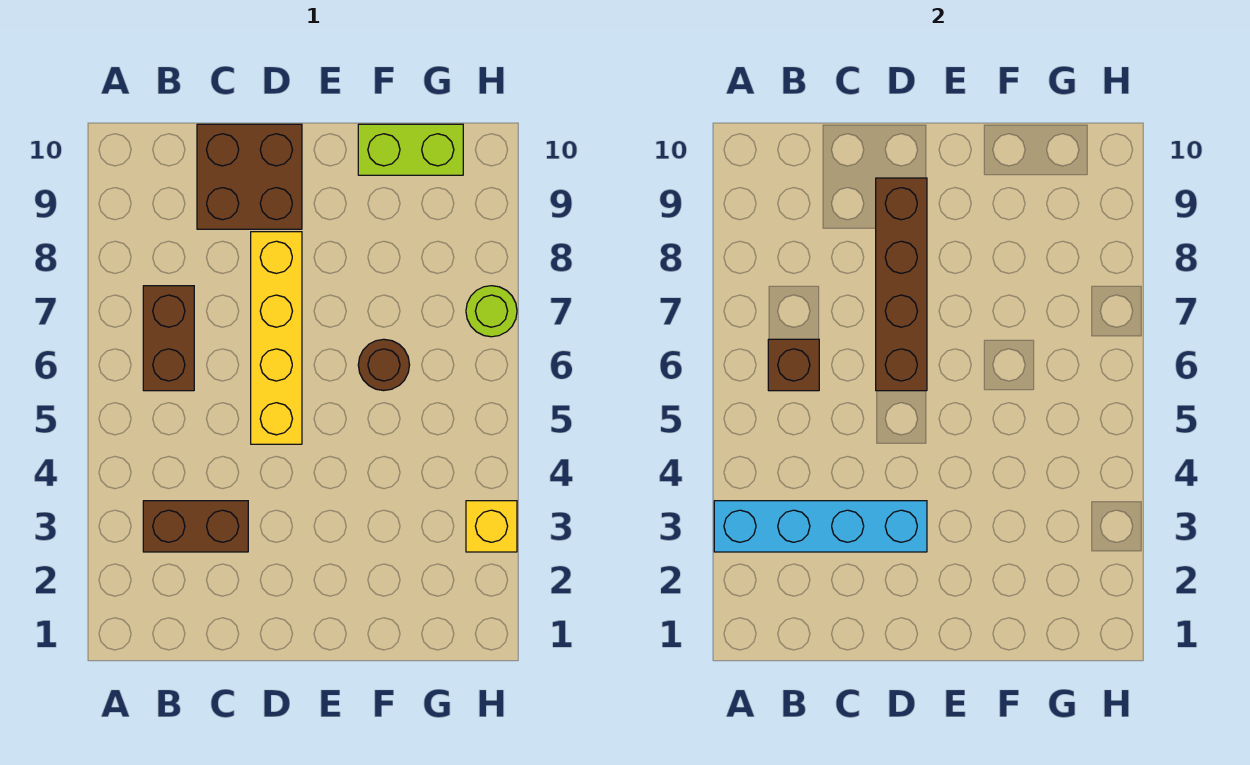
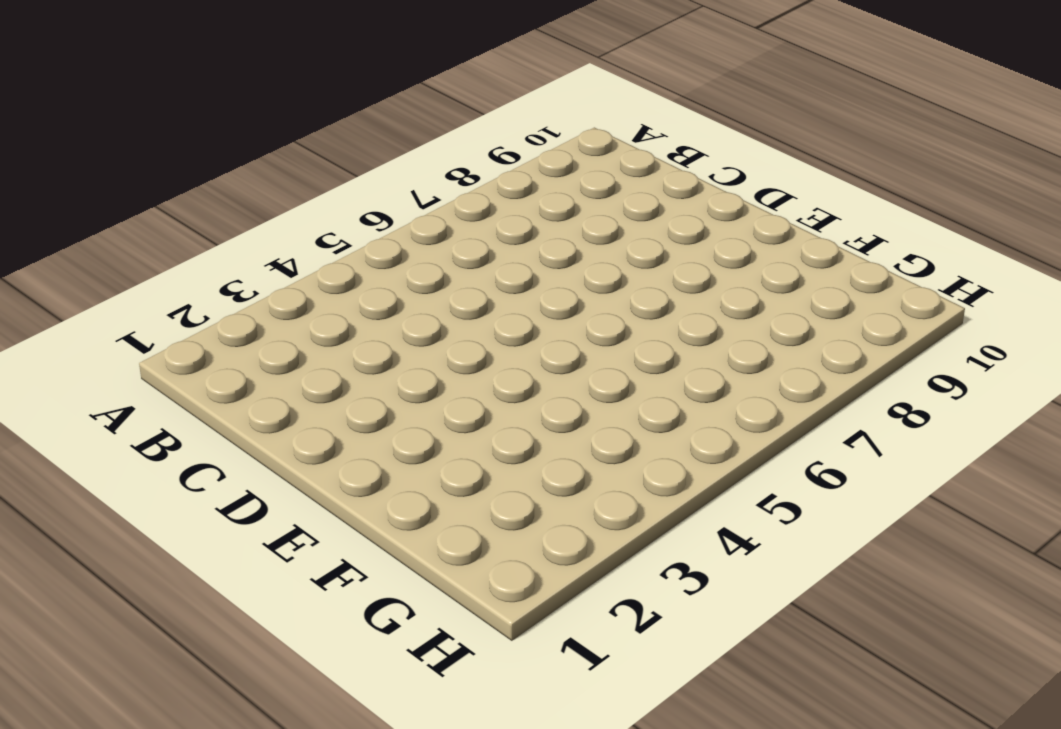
none -> brown brick B3:C3 level 1
none -> brown brick B6:B7 level 1

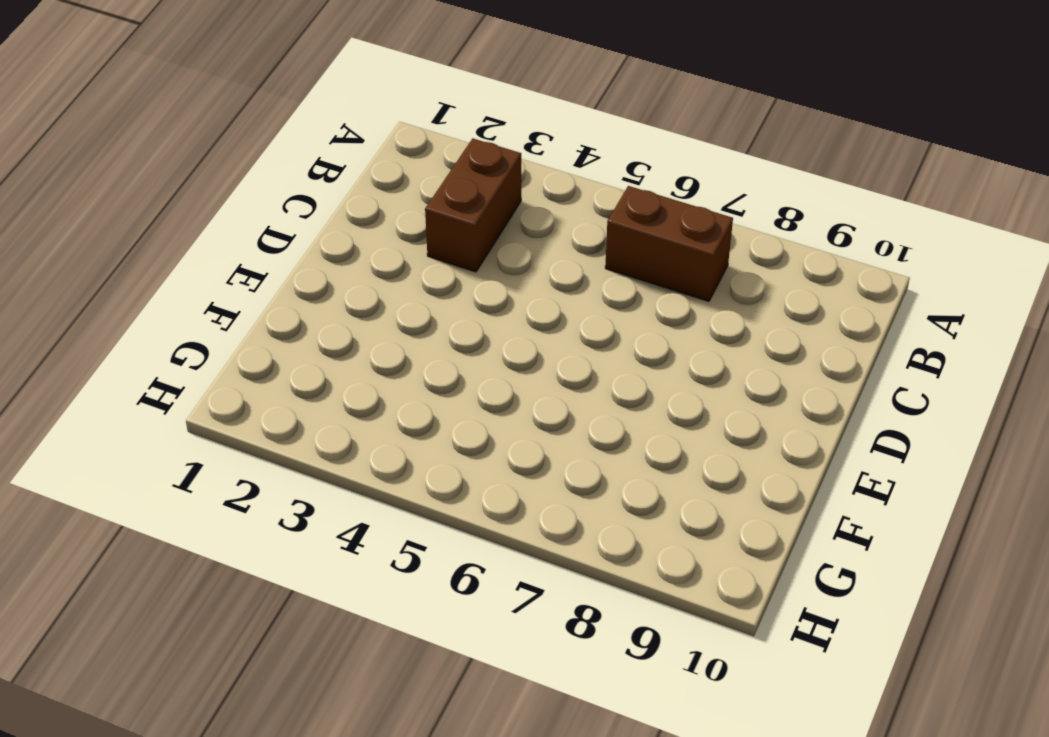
none -> brown brick C9:D10 level 1
none -> yellow brick D5:D8 level 1

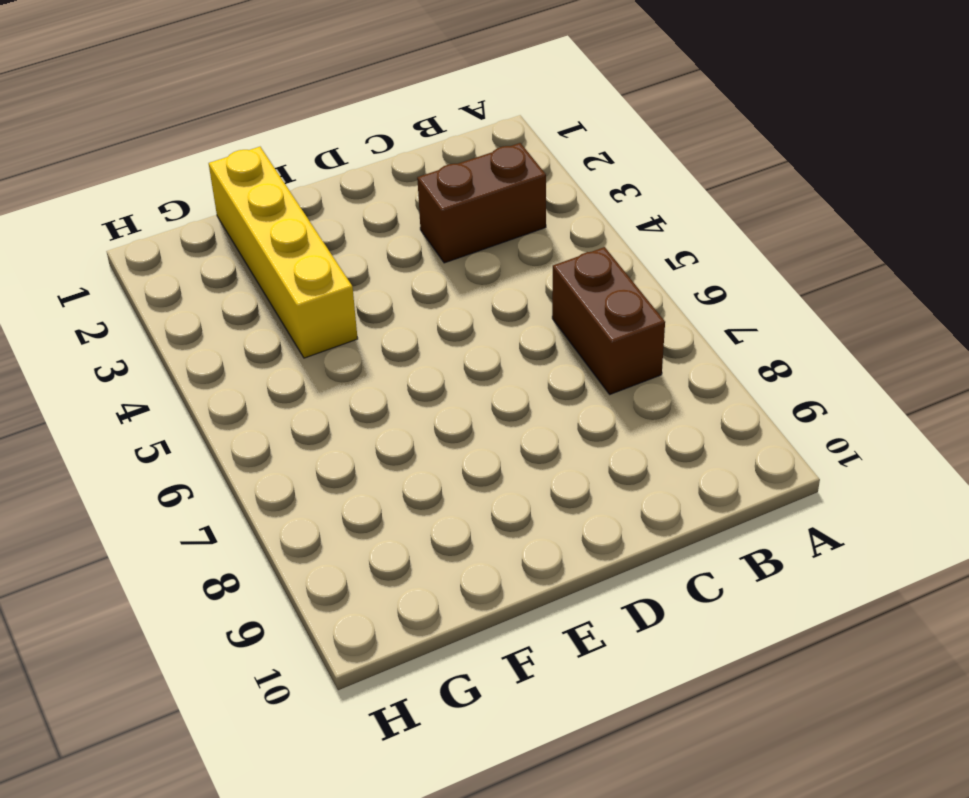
yellow brick F1:F4 level 1 -> yellow brick D5:D8 level 1
none -> brown brick C9:D10 level 1
none -> brown round brick F6 level 1

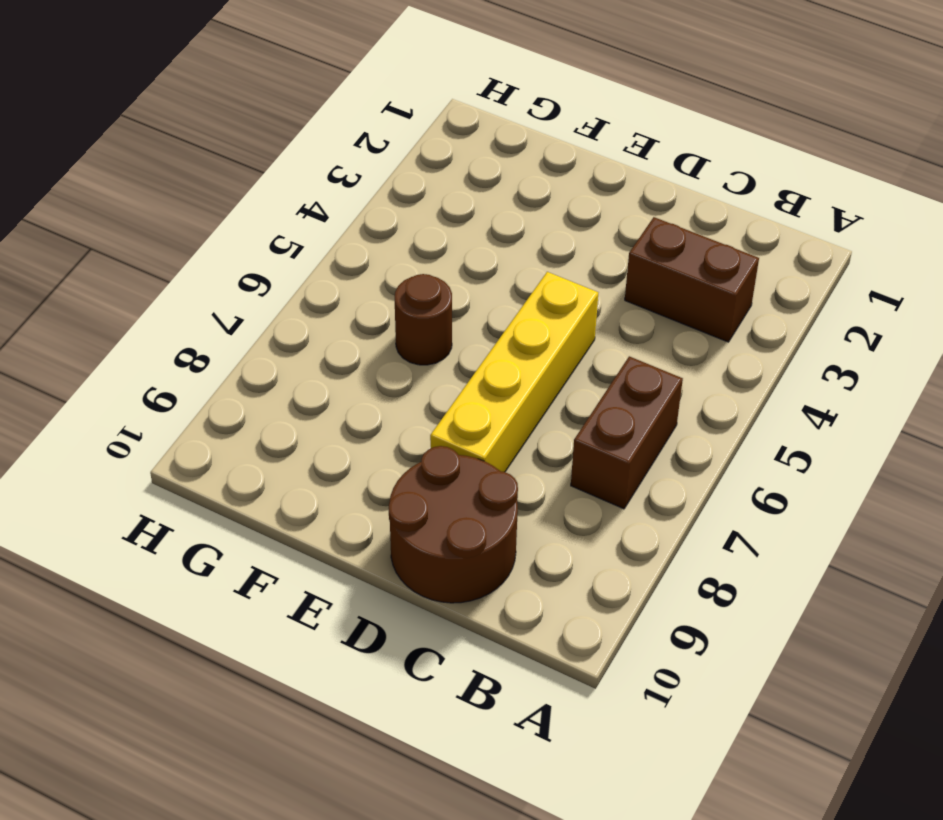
brown round brick C9:D10 level 1 -> brown brick C9:D10 level 1
none -> lime brick F10:G10 level 1
none -> yellow brick H3 level 1

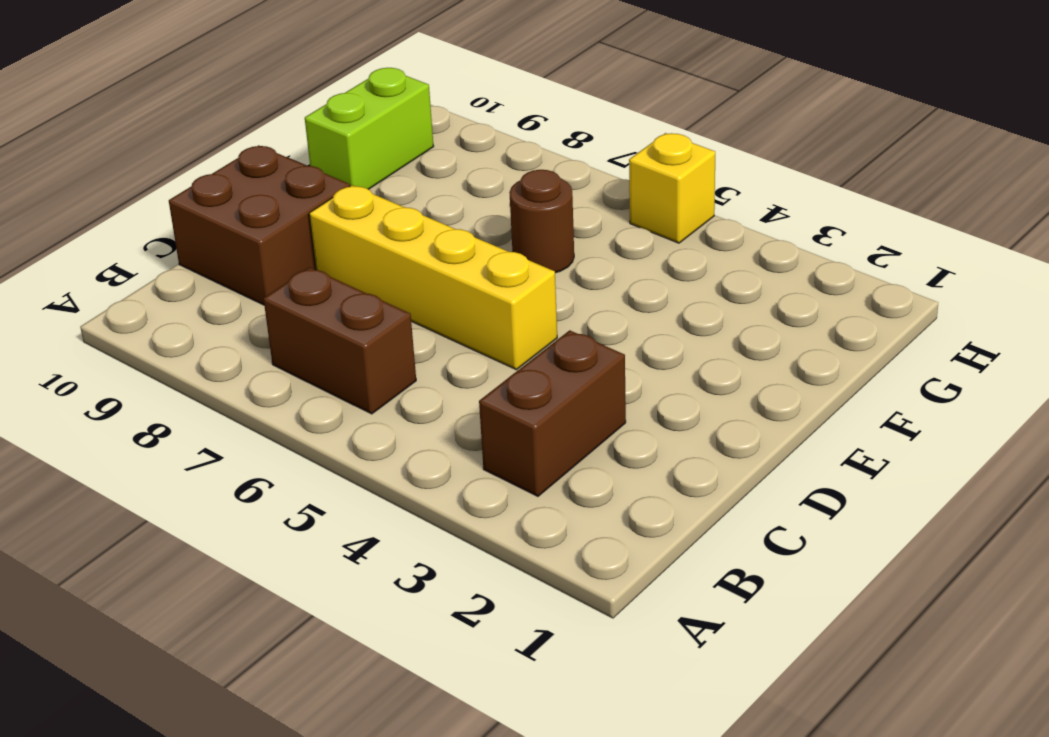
yellow brick H5 level 1 -> yellow brick H3 level 1
none -> lime round brick H7 level 1
none -> cyan brick A3:D3 level 2

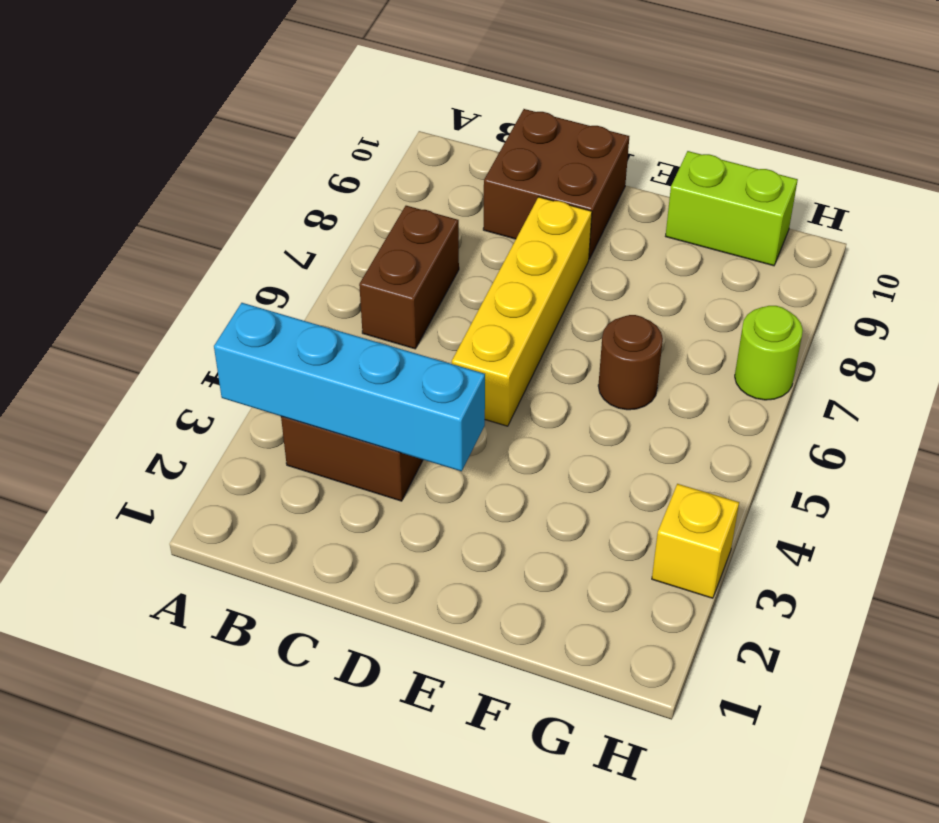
none -> brown brick B6 level 2
none -> brown brick D6:D9 level 2

